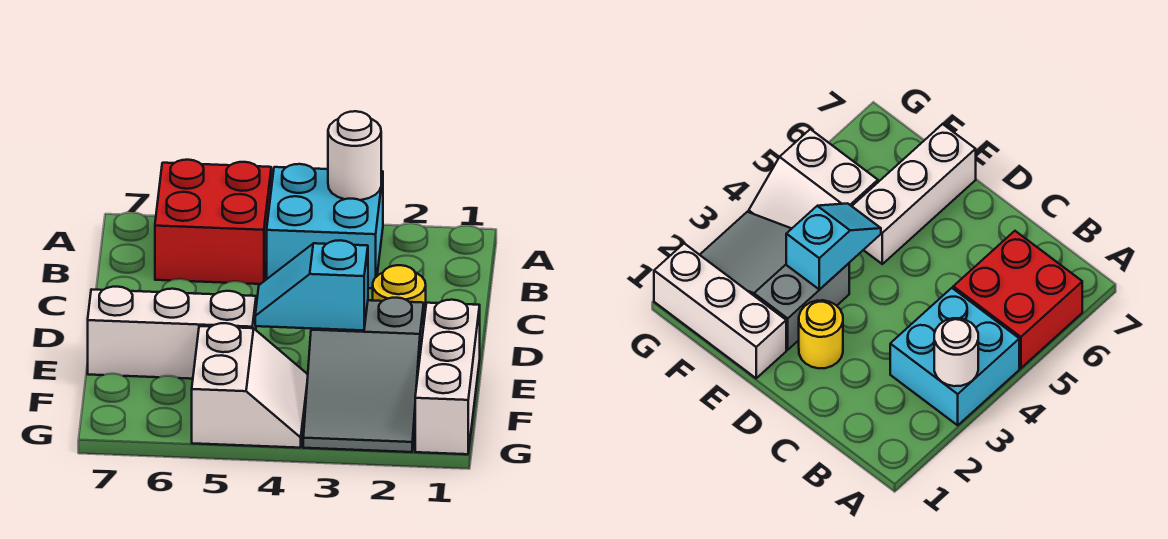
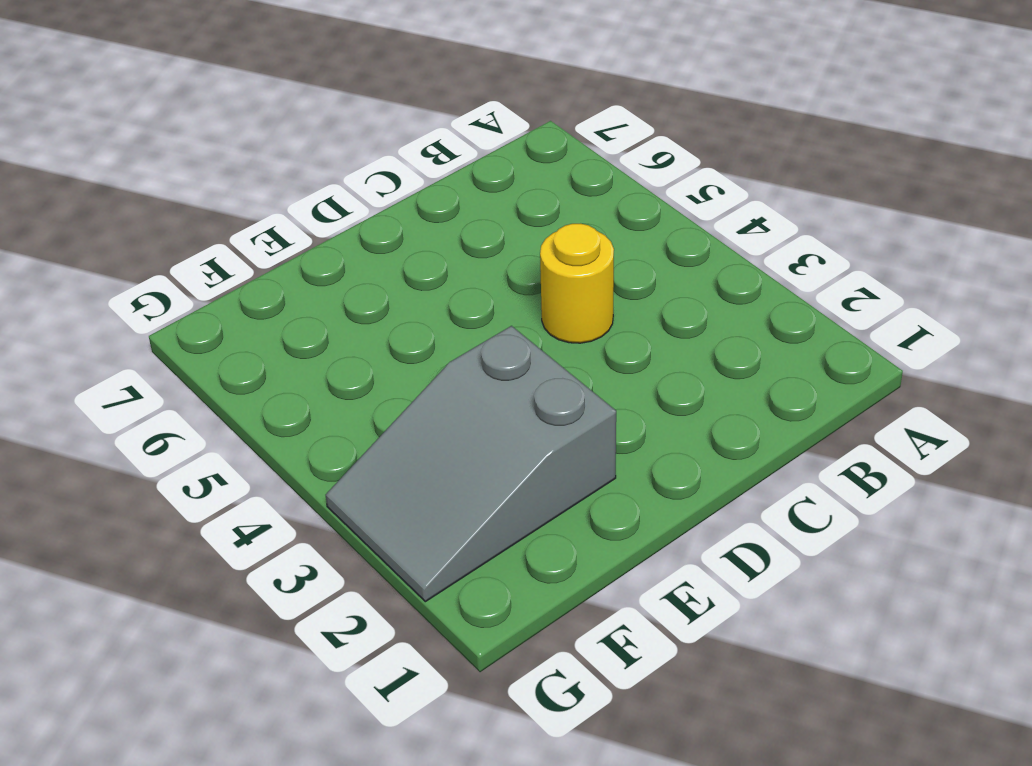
yellow round brick C4 level 1 -> yellow round brick D2 level 1
none -> cyan brick A3:B4 level 1
none -> red brick A5:B6 level 1

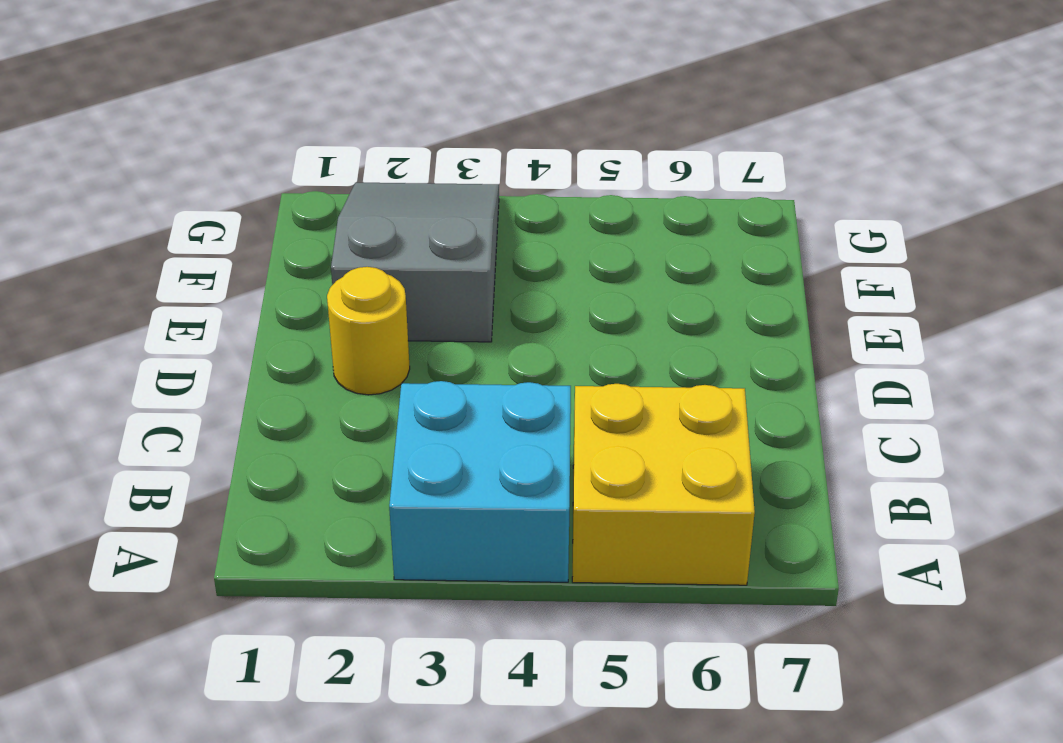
yellow brick A5:B6 level 1 -> red brick A5:B6 level 1
none -> white brick E1:G1 level 1
none -> white brick E5:E7 level 1

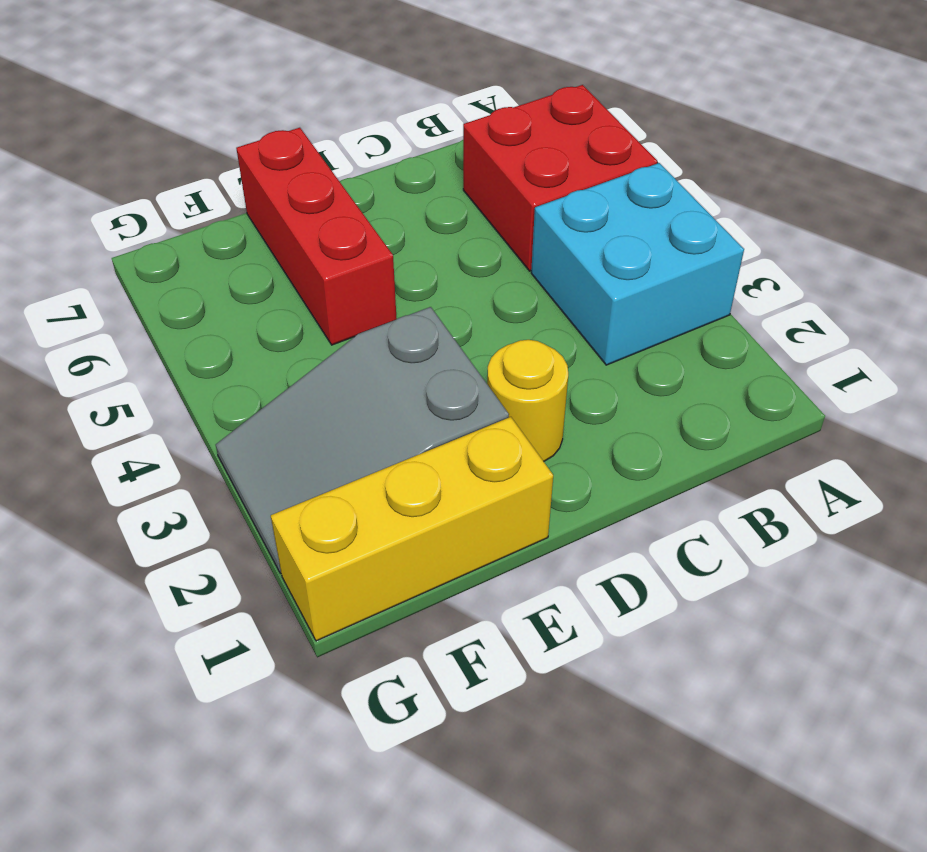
yellow brick E1:G1 level 1 -> white brick E1:G1 level 1
red brick E5:E7 level 1 -> white brick E5:E7 level 1
none -> white slope F4:G5 level 1 top 5
none -> white round brick A3 level 2

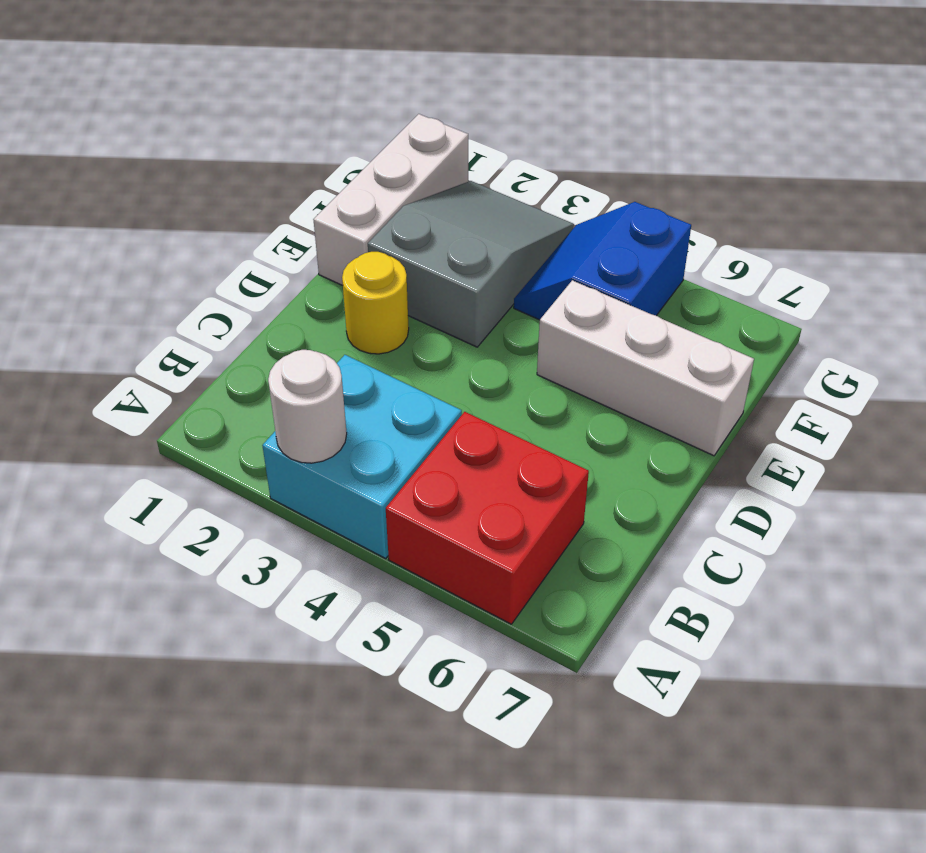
blue slope F4:G5 level 1 top 5 -> white slope F4:G5 level 1 top 5
none -> cyan slope E3:E4 level 2 top 3

